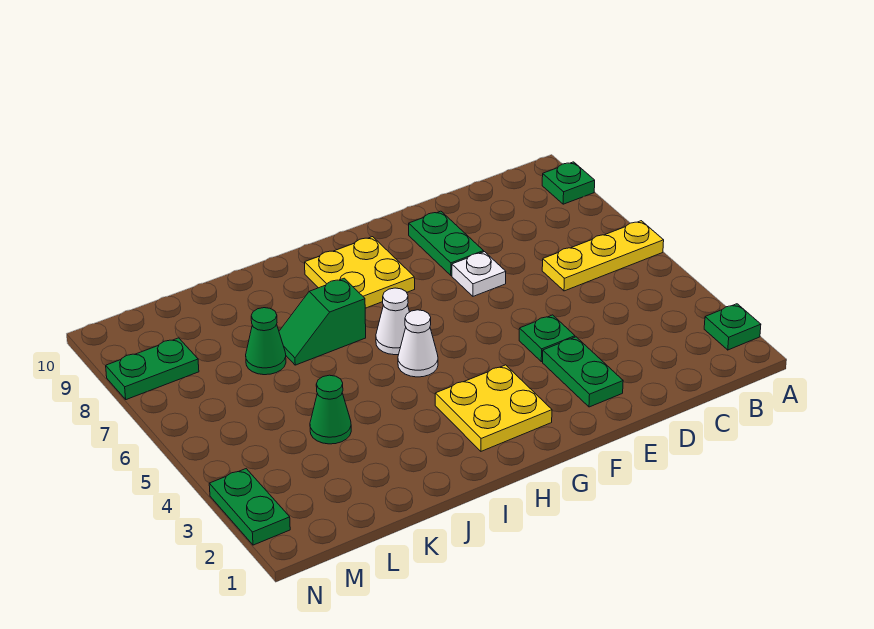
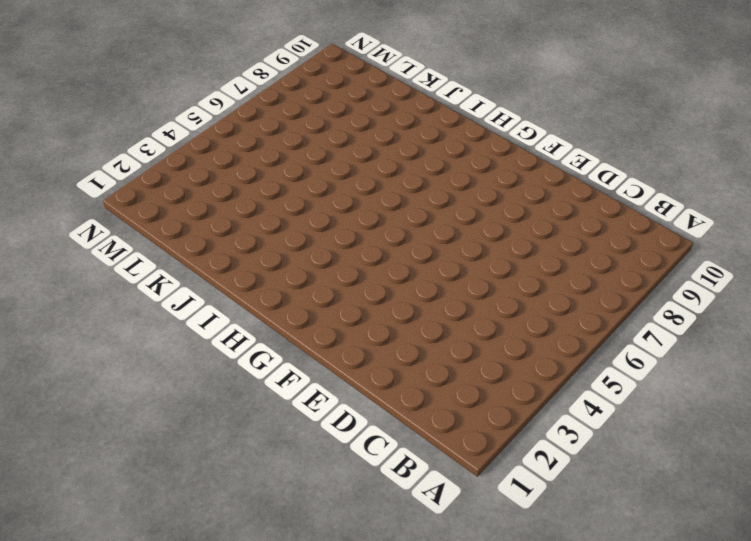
none -> green plate A2 level 1
none -> yellow plate A6:C6 level 1
none -> green plate A9 level 1

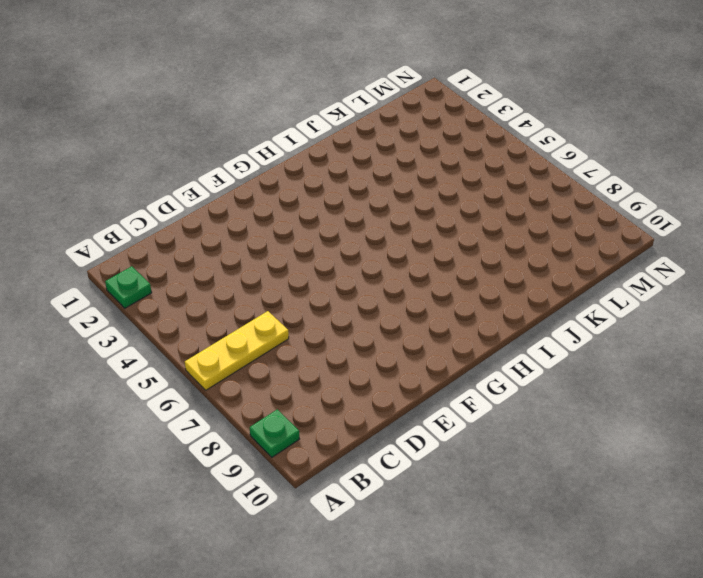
none -> green plate E2:E3 level 1
none -> green plate E4 level 1
none -> white plate E7 level 1

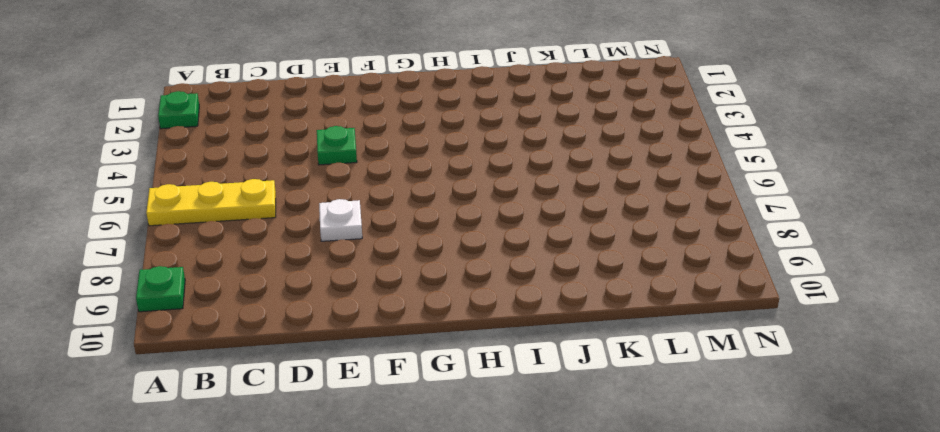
none -> green plate E2:E3 level 1
none -> green plate E8:E9 level 1
none -> yellow plate G2:H3 level 1

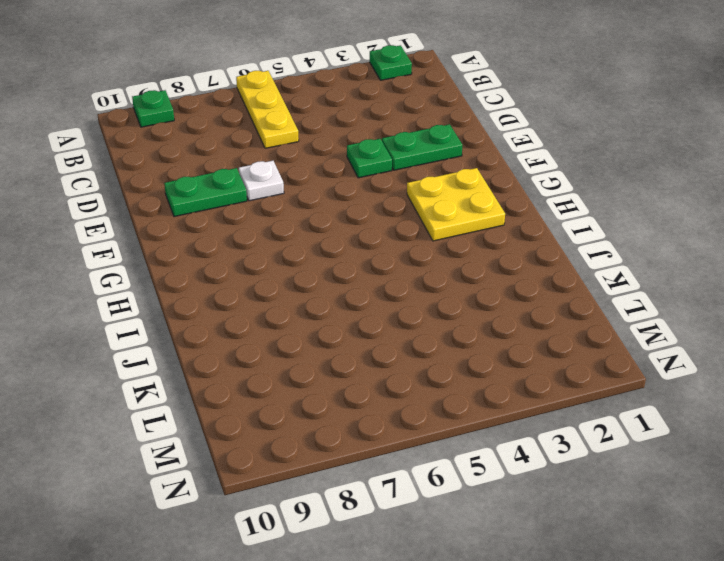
none -> yellow plate G8:H9 level 1
none -> white cone H5 level 1
none -> white cone H6 level 1

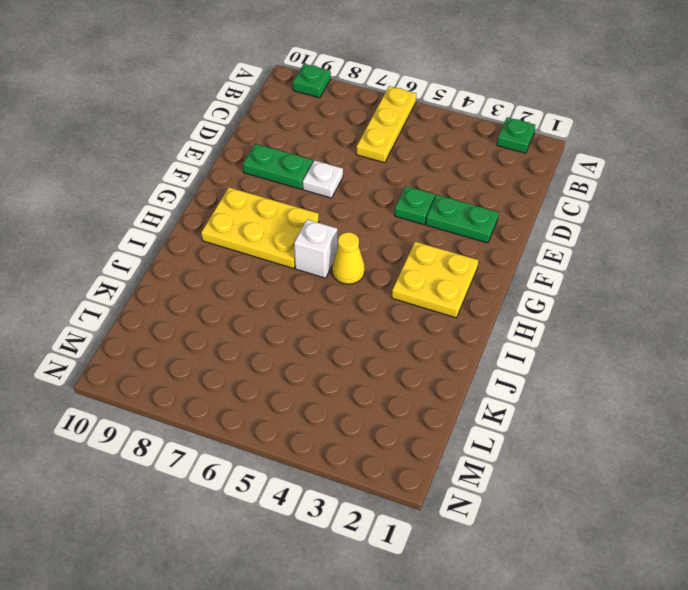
yellow plate G7:H9 level 1 -> yellow plate G8:H9 level 1
yellow cone H5 level 1 -> white cone H5 level 1
white brick H6 level 1 -> white cone H6 level 1
none -> green slope I7:J7 level 1 top I
none -> green cone K4 level 1
none -> green cone K7 level 1

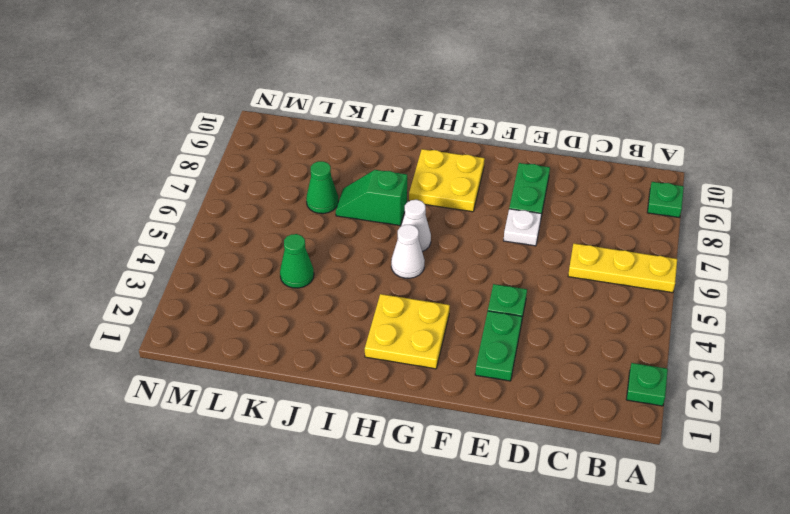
none -> green plate M8:N8 level 1
none -> green plate N2:N3 level 1

